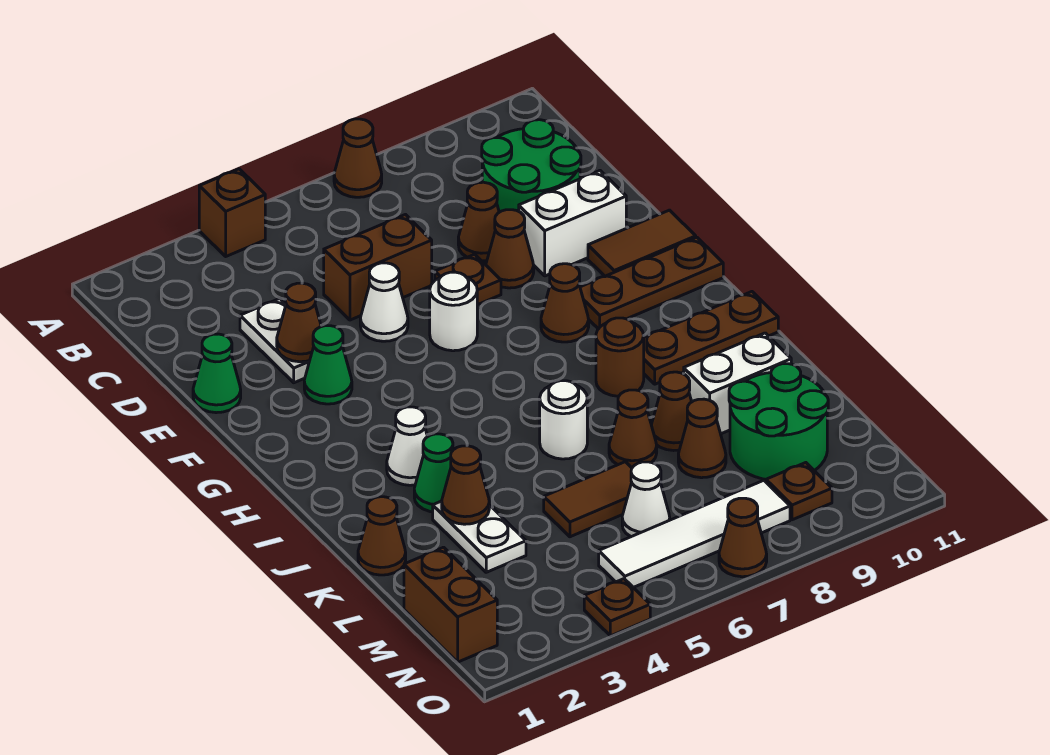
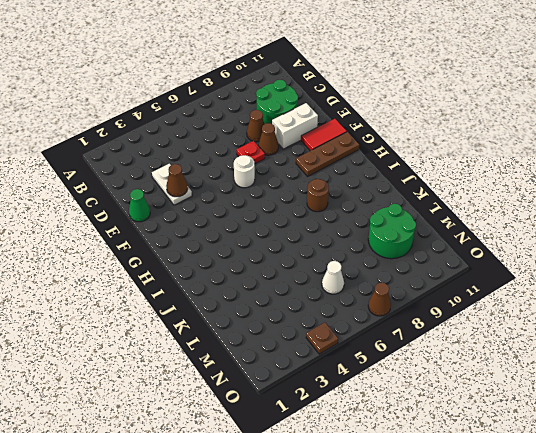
red plate E7 level 1 -> brown plate E7 level 1
red tile F10:F11 level 1 -> brown tile F10:F11 level 1
none -> brown brick A4 level 1
none -> brown cone A7 level 1
none -> brown brick D5:D6 level 1
none -> white cone E5 level 1

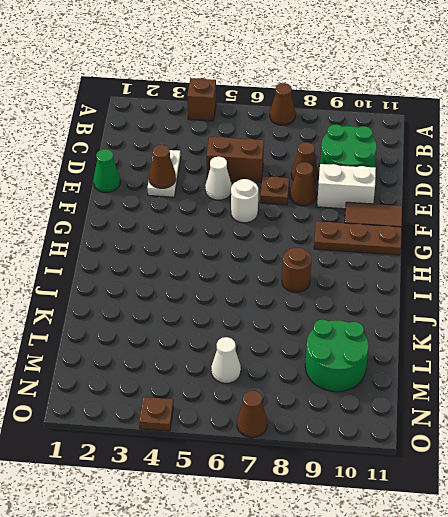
none -> green cone F3 level 1
none -> brown cone G8 level 1
none -> white cone I3 level 1
none -> brown plate I9:I11 level 1

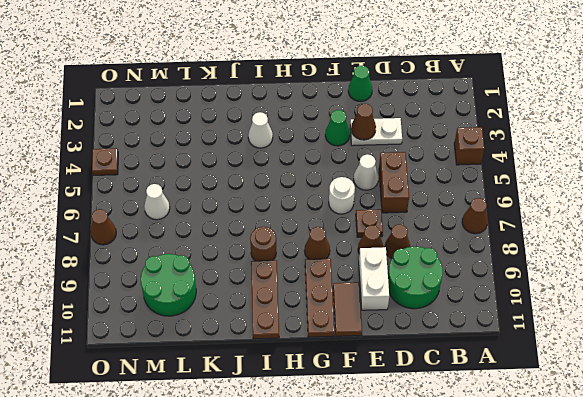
none -> green cone J3 level 1
none -> white round brick J6 level 1
none -> brown cone K1 level 1
none -> white plate K3:L3 level 1

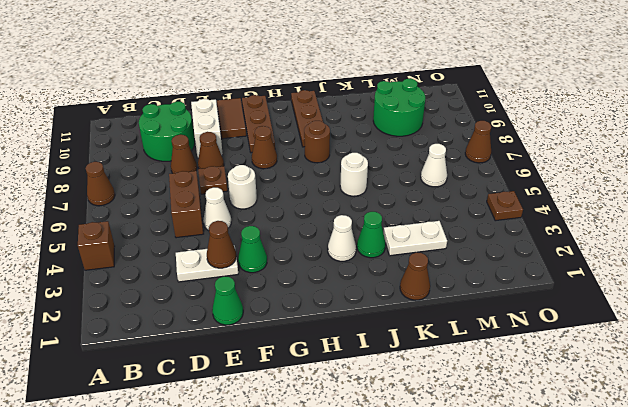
none -> brown cone K7 level 1
none -> brown cone K8 level 1
none -> white brick K9:K10 level 1
none -> brown tile L5:L6 level 1

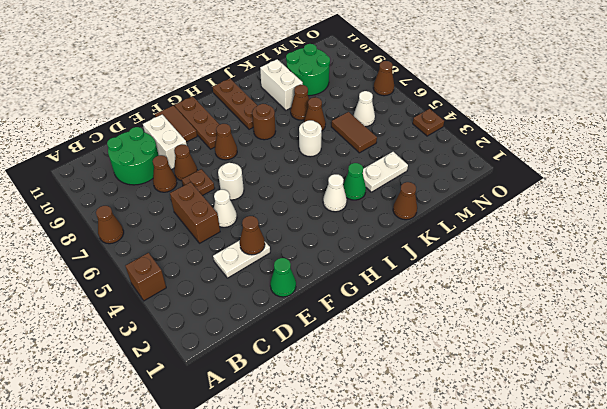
none -> green cone F3 level 1
none -> brown cone L8 level 1
none -> brown brick M1:N1 level 1
none -> white tile N5:N8 level 1

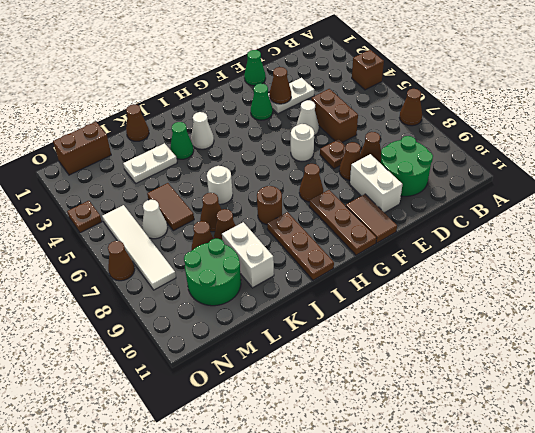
none -> brown plate N9 level 1
none -> brown cone K3 level 2

